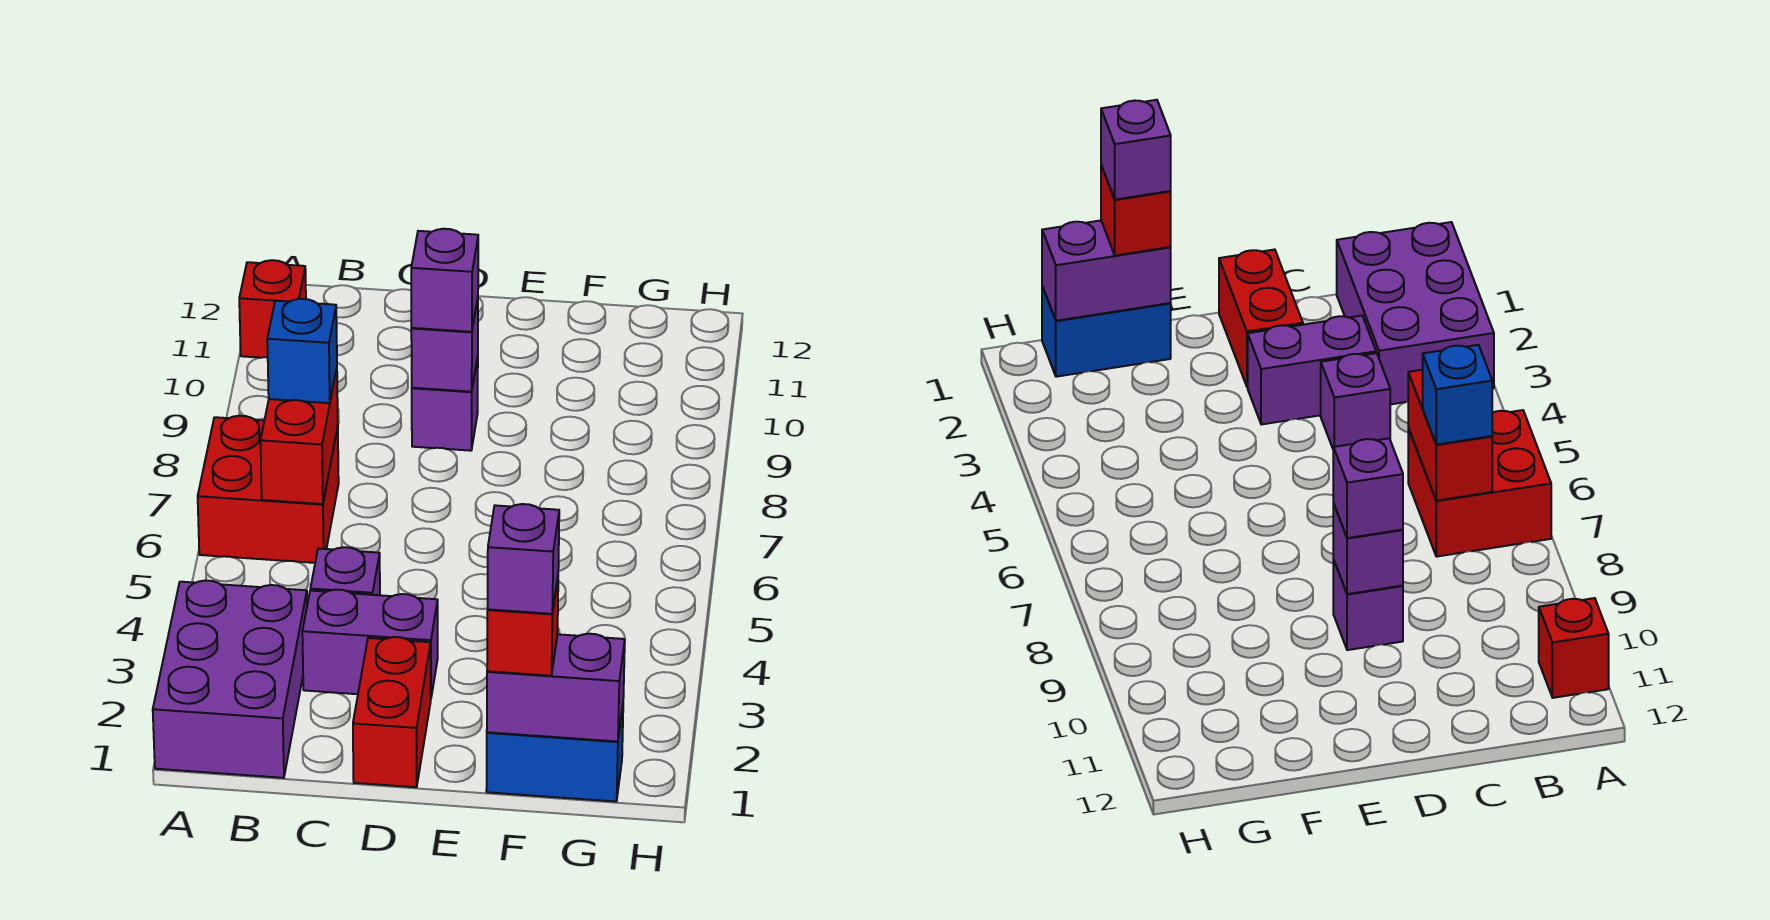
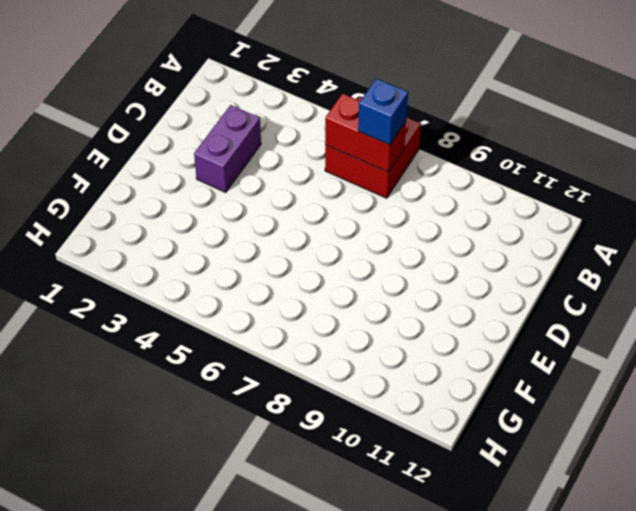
none -> purple brick A1:B3 level 1
none -> red brick A11 level 1
none -> purple brick C4 level 1

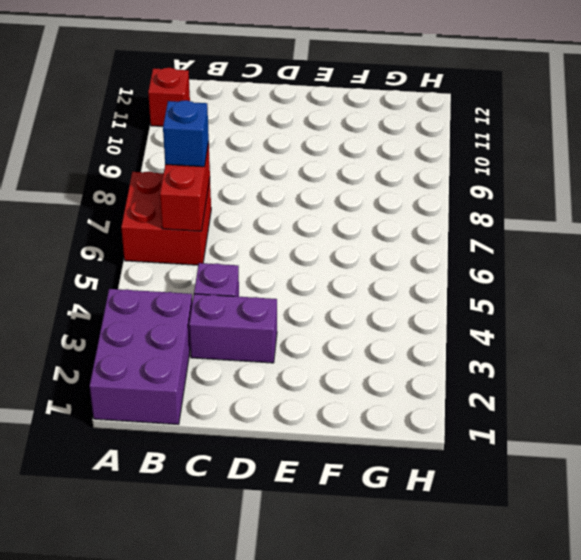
none -> red brick D1:D2 level 1
none -> purple brick D9 level 1
none -> blue brick F1:G1 level 1

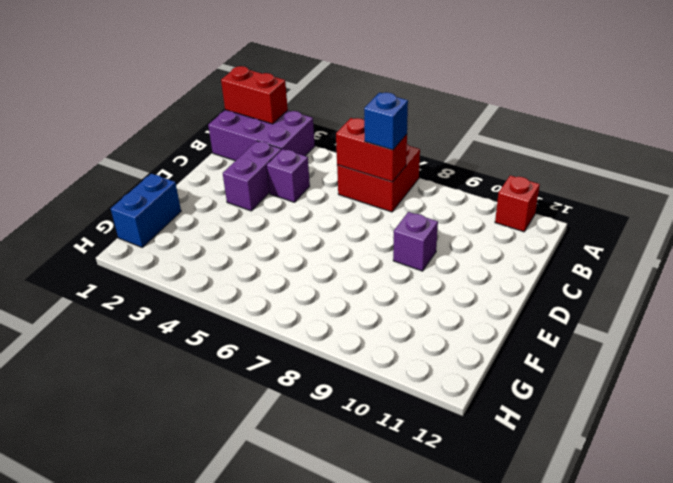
red brick A1:A2 level 2 -> red brick D1:D2 level 1
none -> purple brick D9 level 2
none -> purple brick F1:G1 level 2
none -> purple brick D9 level 3

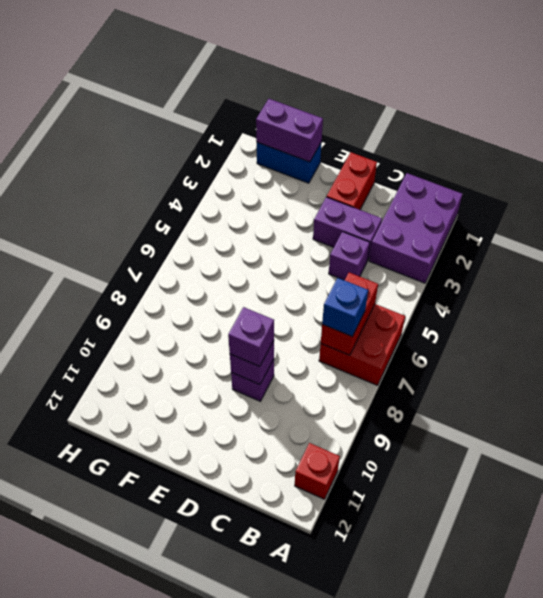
none -> red brick F1 level 3
none -> purple brick F1 level 4

